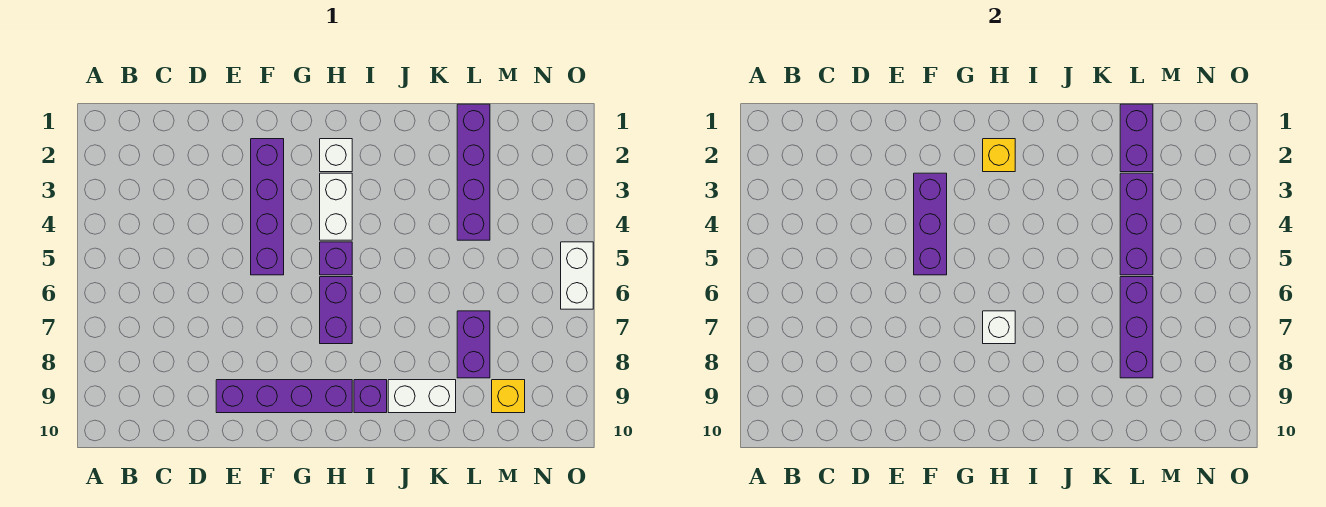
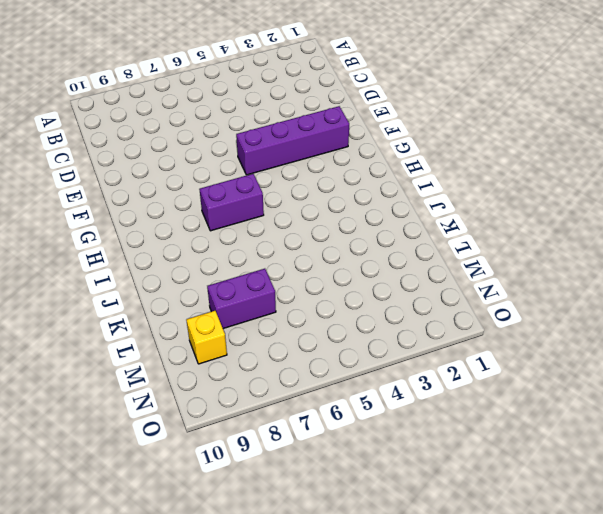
none -> purple brick E9:H9 level 1
none -> white brick H2 level 1
none -> white brick H3:H4 level 1

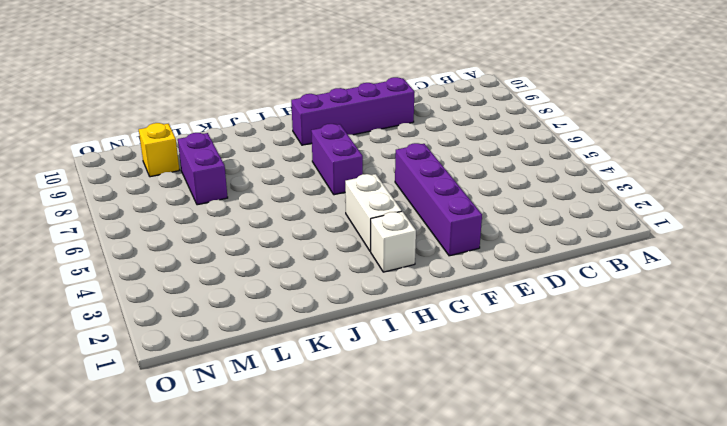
none -> purple brick H5 level 1
none -> purple brick I9 level 1
none -> white brick J9:K9 level 1

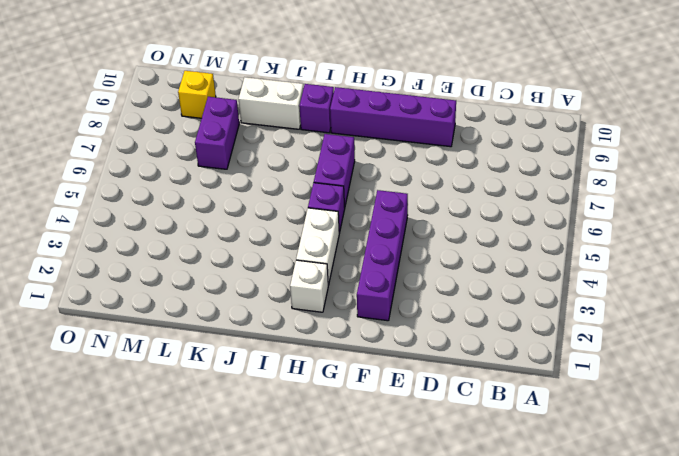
none -> purple brick L1:L4 level 1
none -> white brick O5:O6 level 1
none -> purple brick F3:F5 level 2

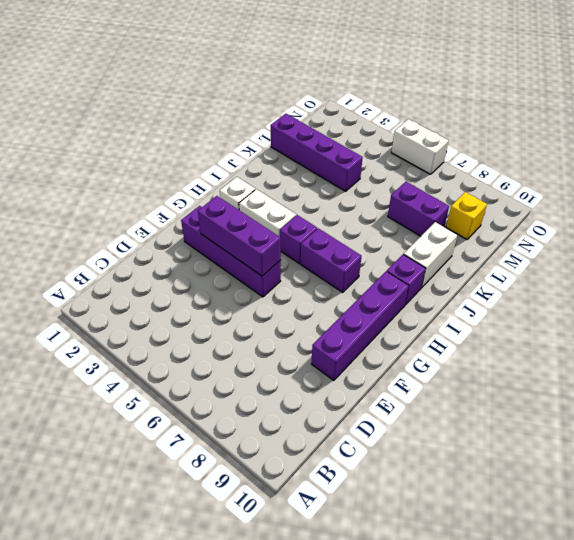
none -> yellow brick H2 level 2
none -> white brick H7 level 2
none -> purple brick L1:L2 level 2

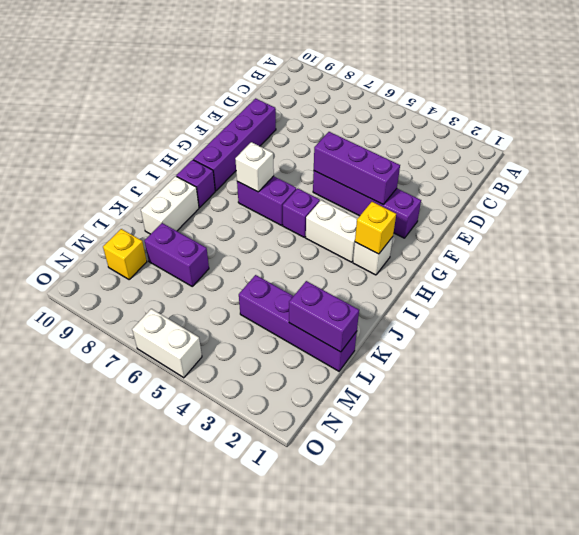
none -> purple brick L3:L5 level 2
none -> purple brick L6:L8 level 2

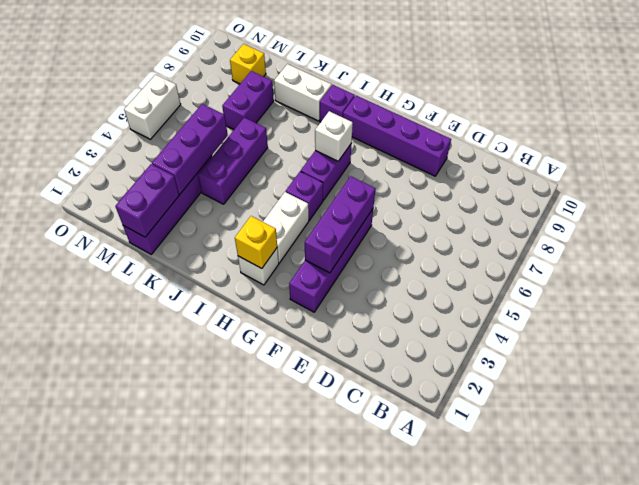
purple brick K4:K6 level 1 -> purple brick L6:L8 level 2

